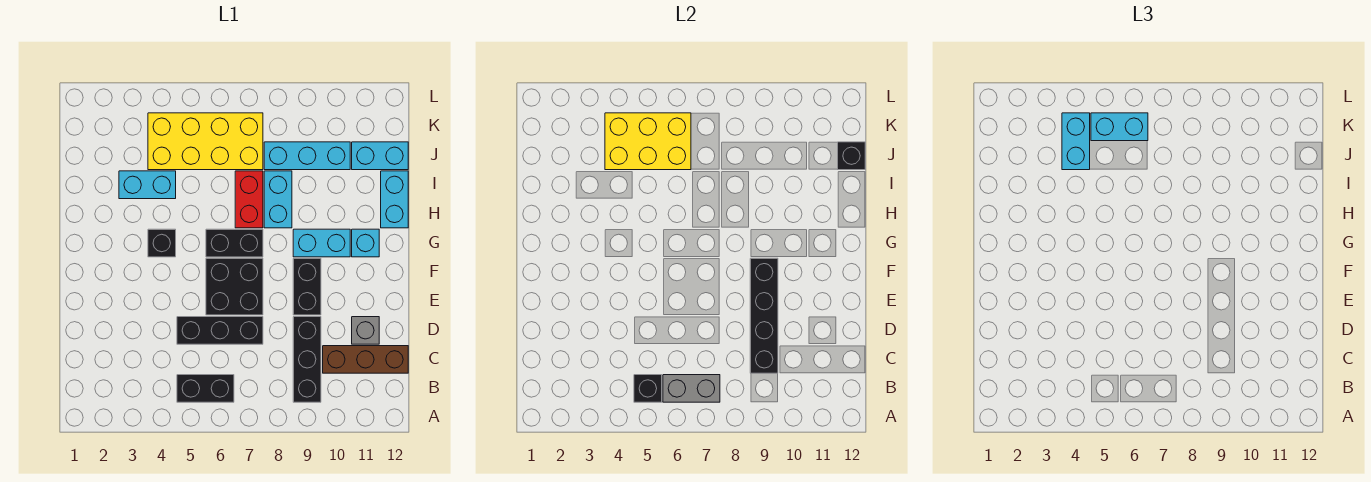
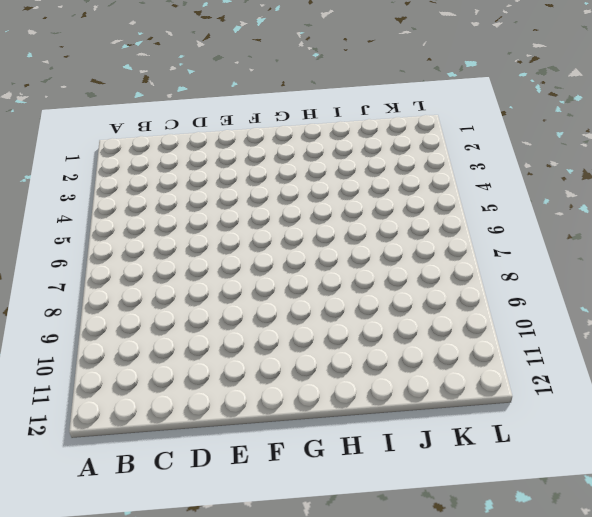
none -> black brick B5:B6 level 1
none -> black brick B9:D9 level 1
none -> brown brick C10:C12 level 1

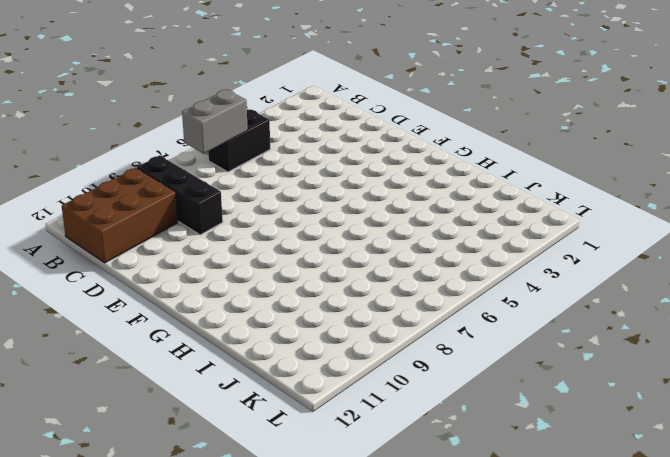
brown brick B10:C12 level 1 -> brown brick C10:C12 level 1
none -> black brick D5:D7 level 1
none -> grey brick D11 level 1
none -> black brick E6:F7 level 1

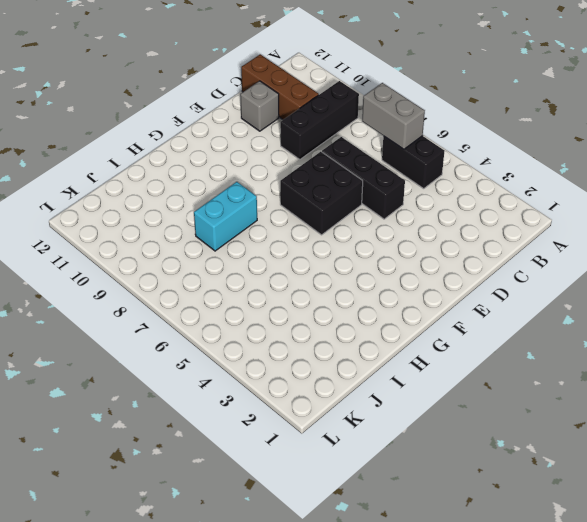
none -> black brick E9:F9 level 1
none -> black brick G4 level 1
none -> black brick G6:G7 level 1

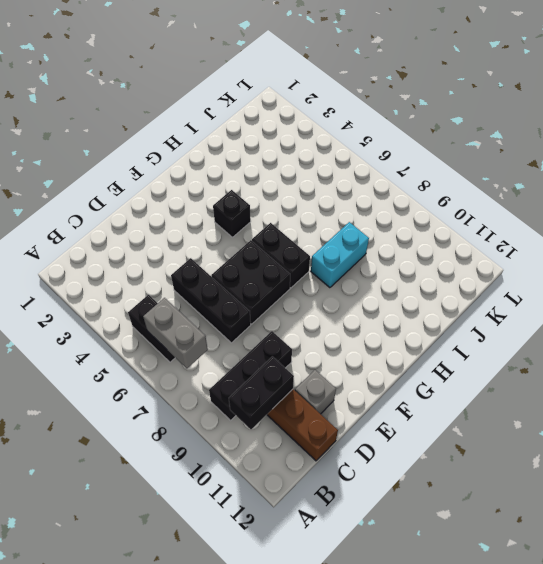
black brick B10:C10 level 2 -> black brick E9:F9 level 1
none -> cyan brick G9:G10 level 1
none -> cyan brick G11 level 1
none -> red brick H7:I7 level 1

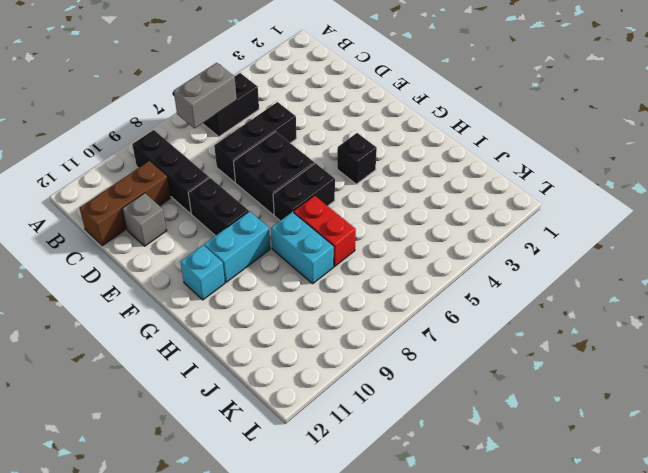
none -> cyan brick H12:I12 level 1
none -> cyan brick I3:I4 level 1
none -> yellow brick J4:K7 level 1

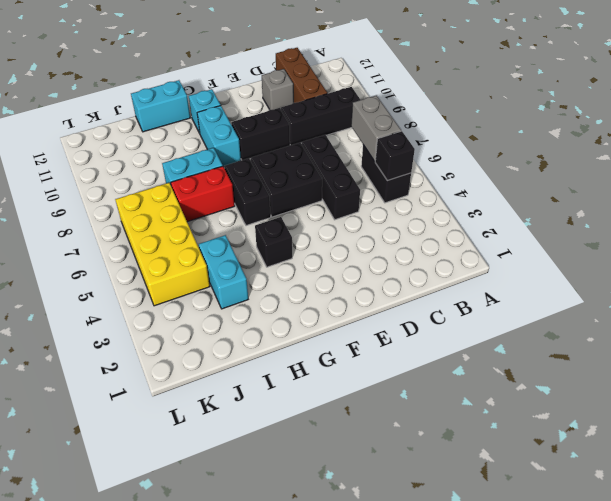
none -> cyan brick J8:J10 level 1
none -> cyan brick J11:J12 level 1
none -> black brick C9:F9 level 2

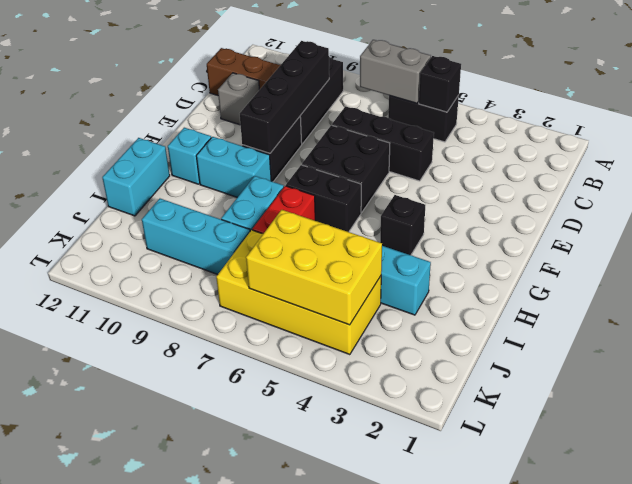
none -> cyan brick J11:J12 level 1
none -> black brick J12 level 2
none -> cyan brick J4:K4 level 3

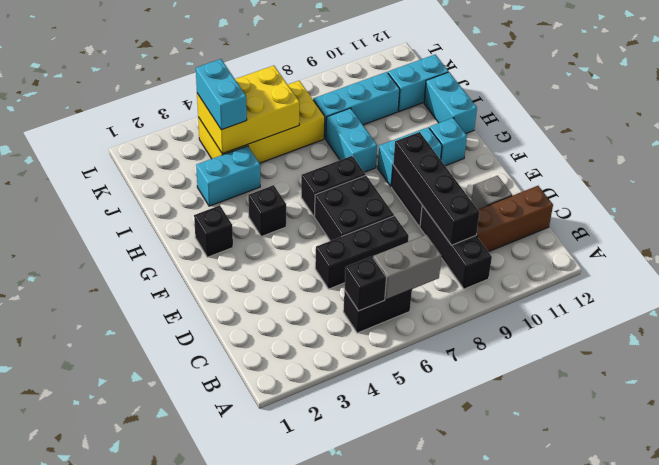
black brick G2 level 1 -> black brick J12 level 2
none -> red brick H7:I7 level 1
none -> cyan brick K5:K6 level 3

